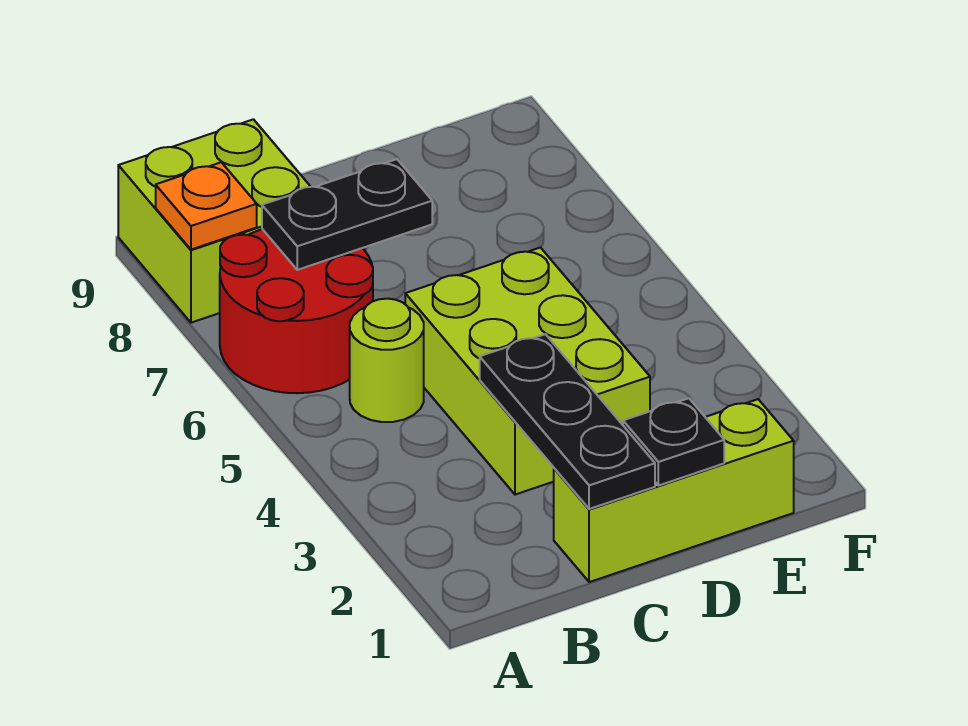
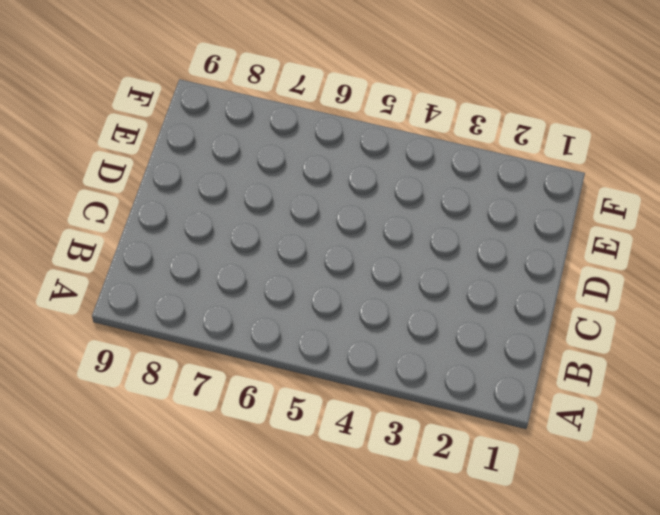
none -> red round brick A6:B7 level 1
none -> lime brick A8:B9 level 1

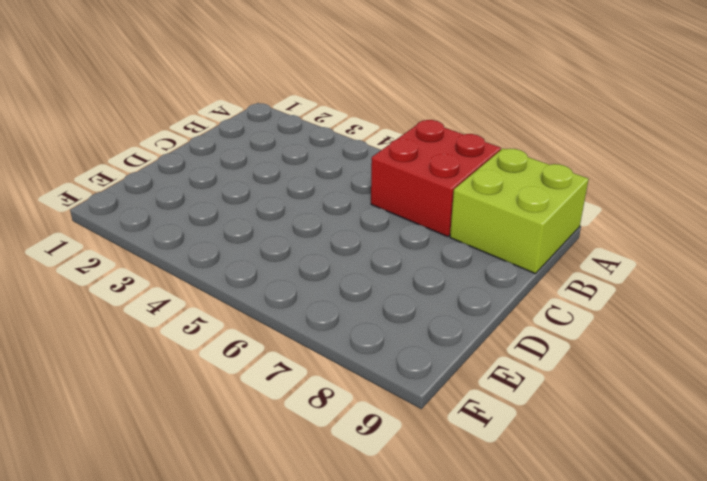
red brick A6:B7 level 1 -> red round brick A6:B7 level 1
none -> lime round brick B5 level 1
none -> lime brick C1:E1 level 1

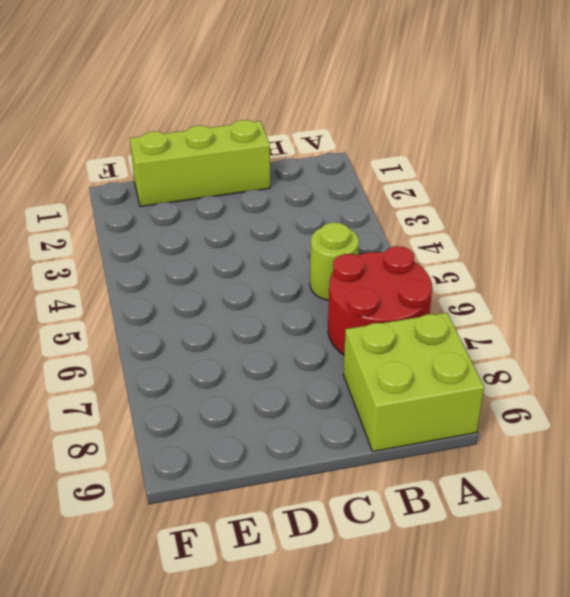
none -> lime brick C3:D5 level 1
none -> orange plate A8 level 2

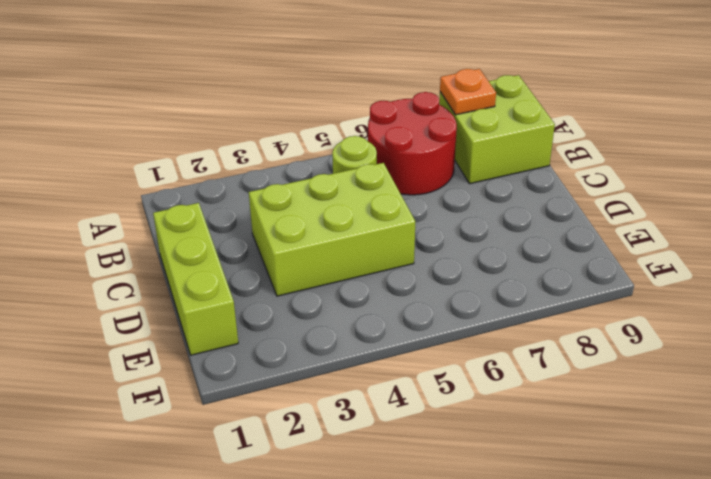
none -> black plate B7:C7 level 2
none -> black plate C1:C3 level 2

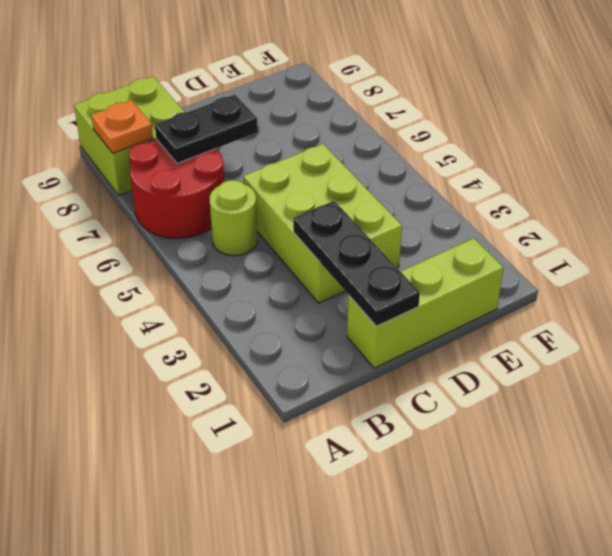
none -> black plate D1 level 2

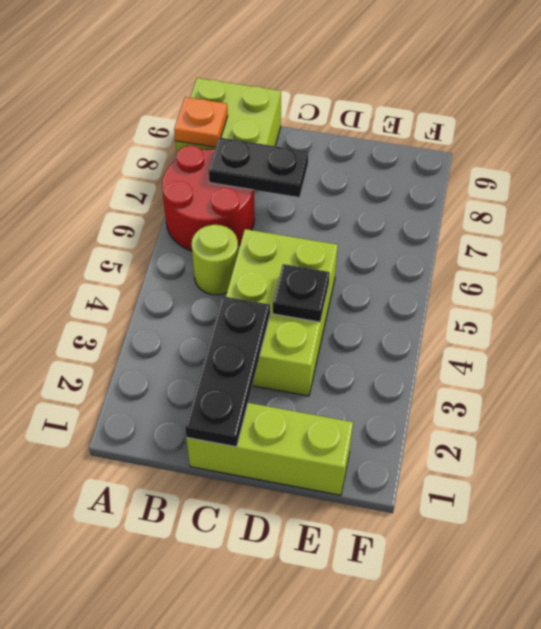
black plate D4 level 2 -> black plate D1 level 2

